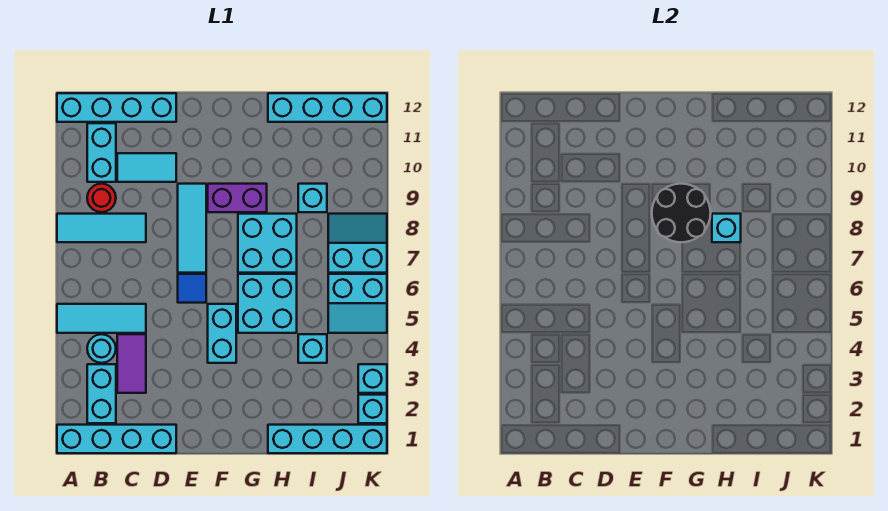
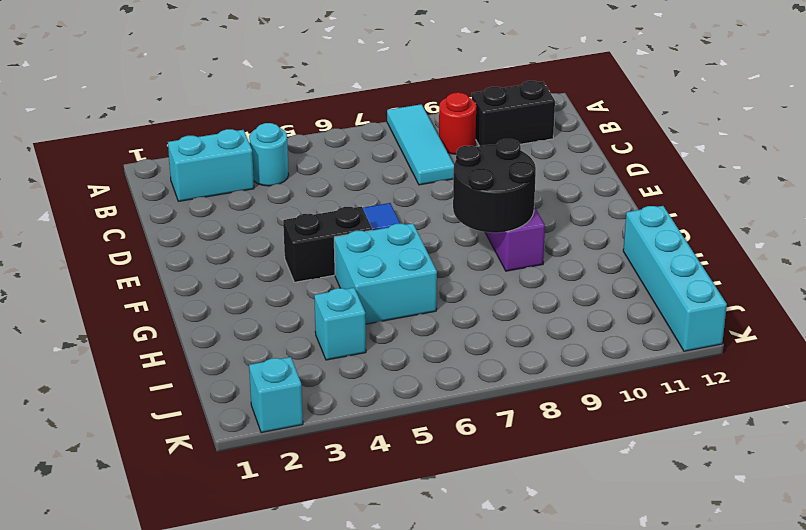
black brick B10:B11 level 1 -> cyan brick B10:B11 level 1
black brick F4:F5 level 1 -> cyan brick F4:F5 level 1
none -> cyan brick A1:D1 level 1
none -> cyan tile A5:C5 level 1
none -> cyan brick A12:D12 level 1

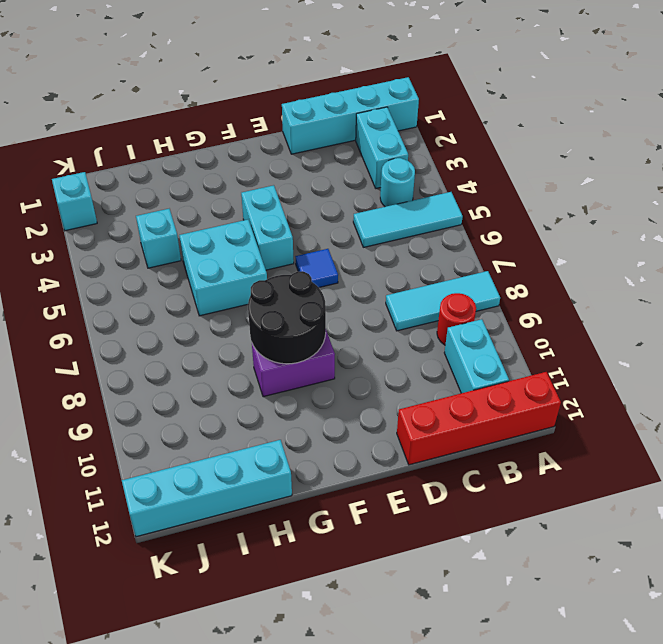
red brick A12:D12 level 1 -> cyan brick A12:D12 level 1
none -> purple tile C3:C4 level 1
none -> cyan tile C10:D10 level 1
none -> cyan tile E7:E9 level 1

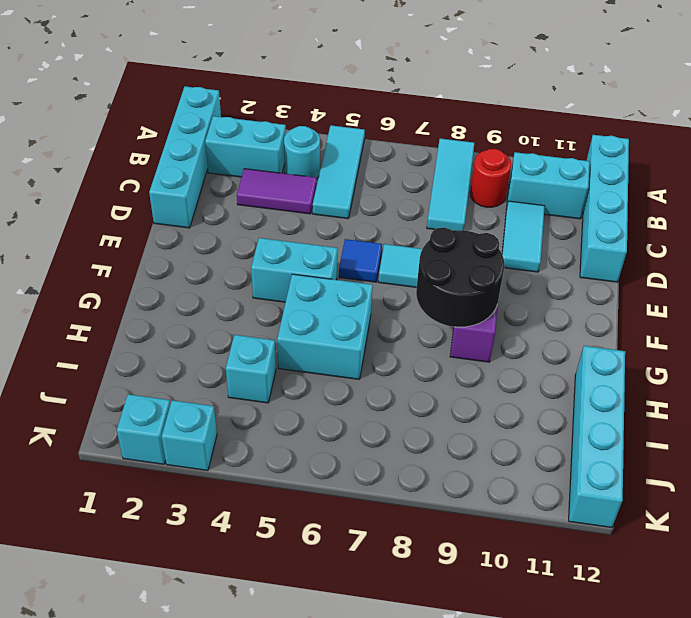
none -> cyan brick G7:H8 level 1
none -> cyan brick H1:K1 level 1
none -> cyan brick I9 level 1

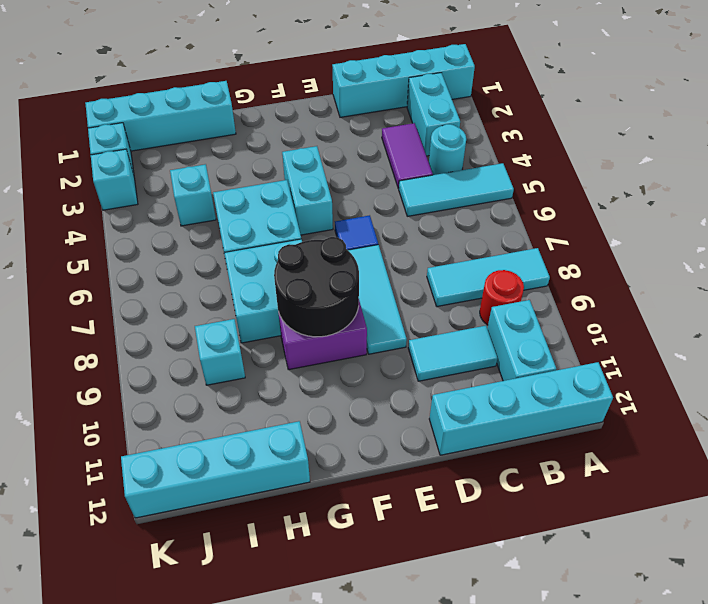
none -> cyan slope J5:K6 level 1 top 6
none -> cyan slope J7:K8 level 1 top 7
none -> cyan brick H8 level 2

